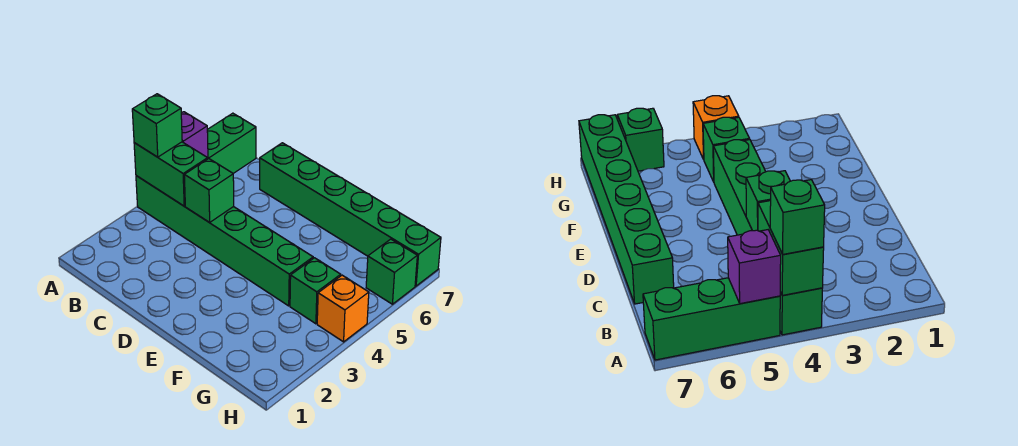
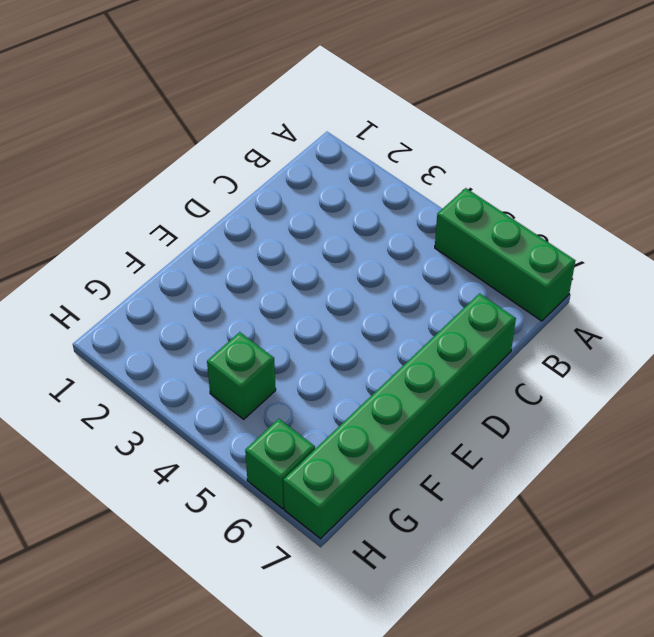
none -> green brick A4:F4 level 1
none -> orange brick H4 level 1

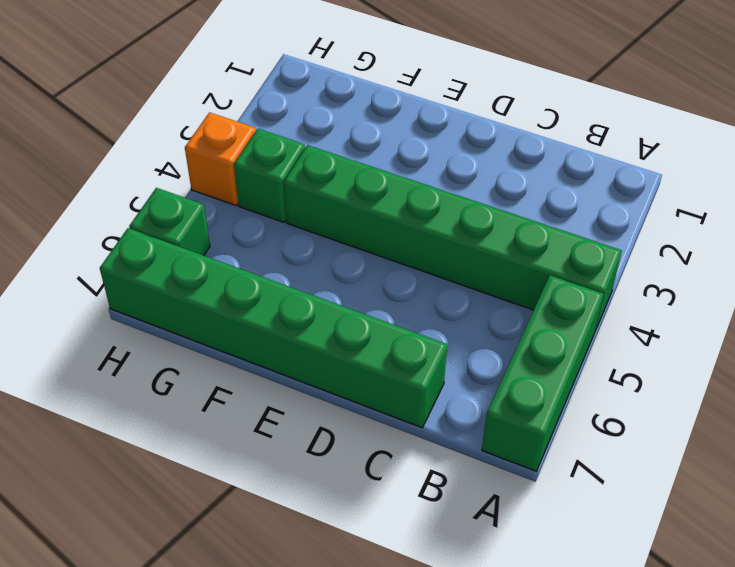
none -> green brick A4:B4 level 2
none -> purple brick A5 level 2

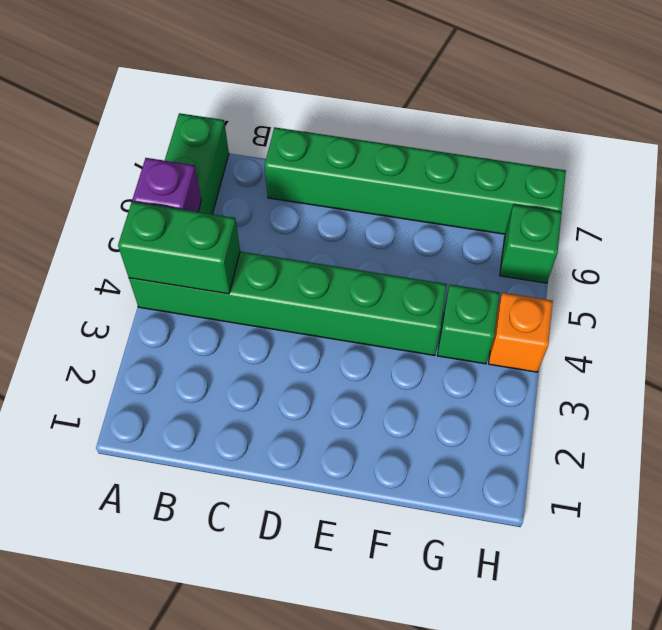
none -> green brick C4 level 2
none -> green brick A4 level 3

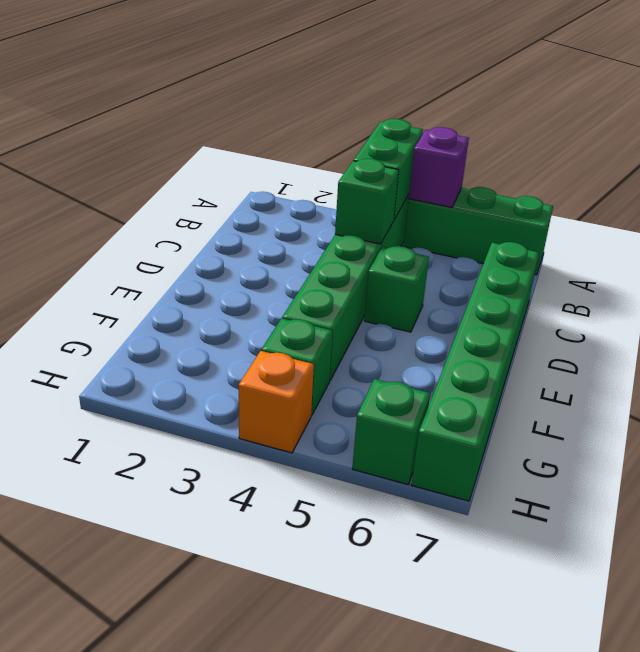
green brick D5 level 1 -> green brick A4 level 3

